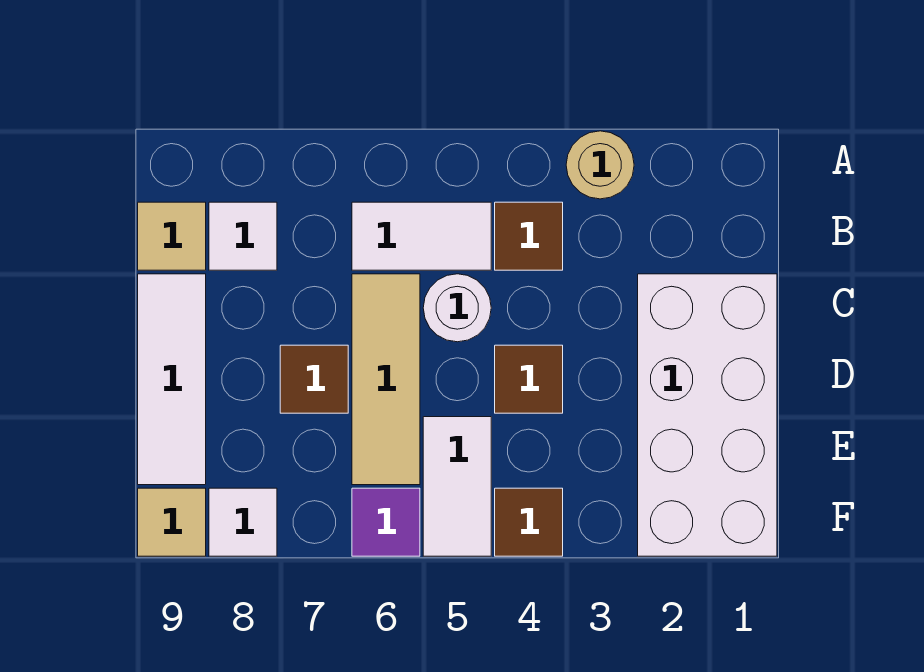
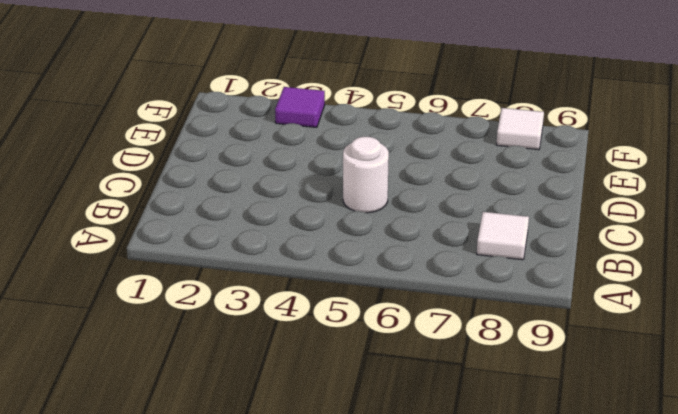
purple tile F3 level 1 -> purple tile F6 level 1
none -> tan round brick A3 level 1
none -> brown tile B4 level 1
none -> white tile B5:B6 level 1

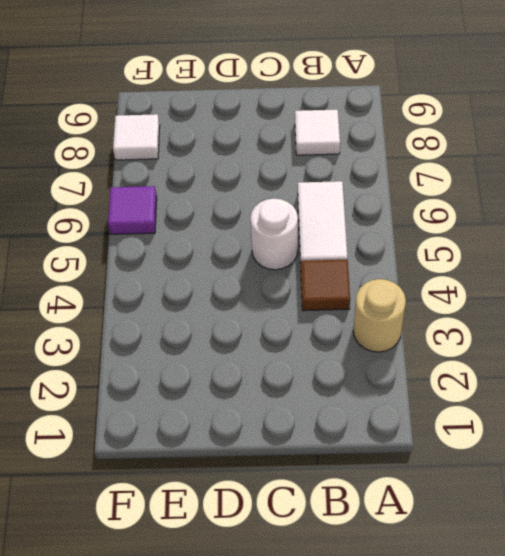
none -> tan tile B9 level 1
none -> white brick C1:F2 level 1
none -> tan tile C6:E6 level 1

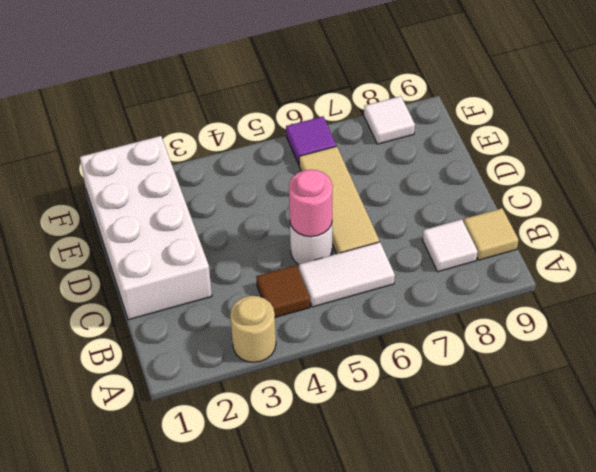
pink round brick C5 level 2 -> none
none -> white tile C9:E9 level 1
none -> brown tile D4 level 1
none -> brown tile D7 level 1

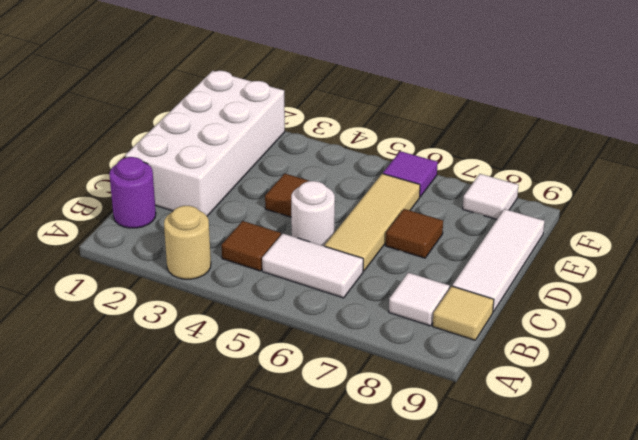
purple round brick B1 level 1 -> none
none -> white tile E5:F5 level 1
none -> brown tile F4 level 1
none -> tan tile F9 level 1

